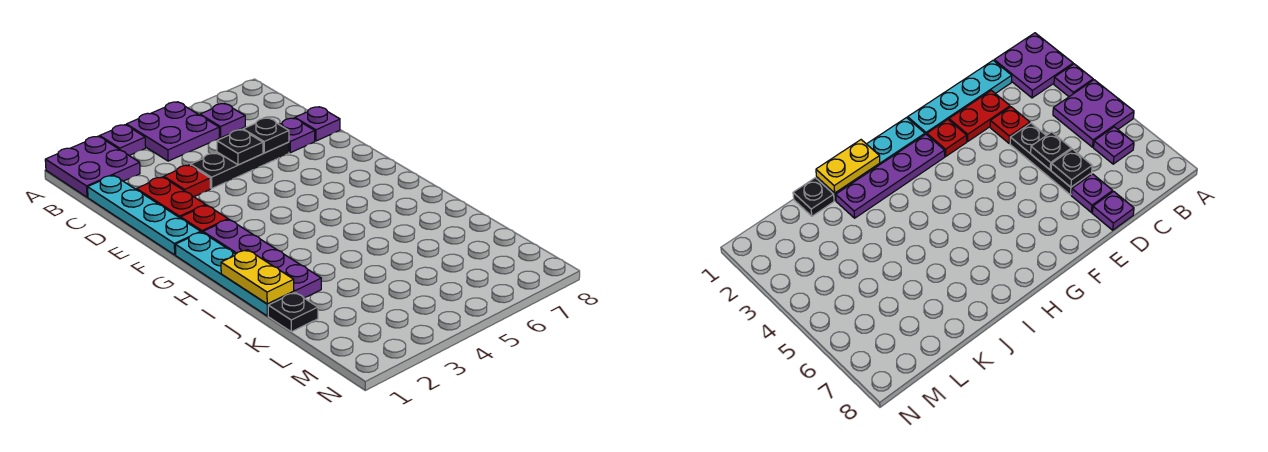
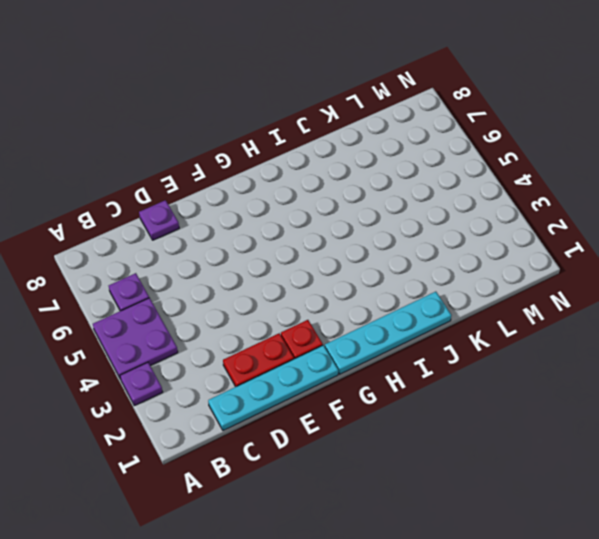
none -> purple plate A1:B2 level 1
none -> red plate D3 level 1
none -> black plate D4:D6 level 1

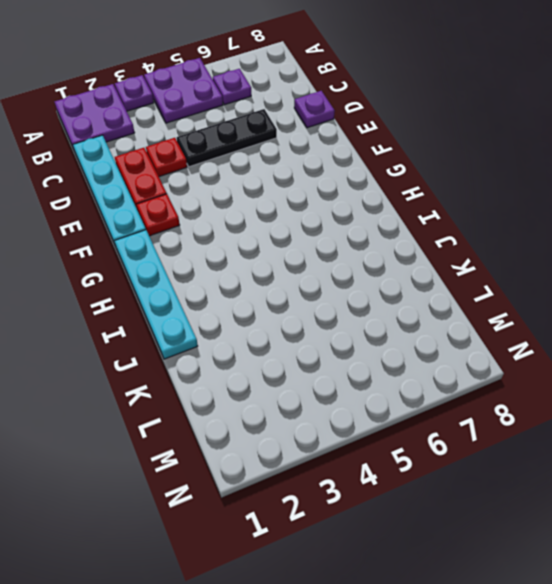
none -> purple plate D7 level 1
none -> purple plate G2:J2 level 1
none -> black plate K1 level 1

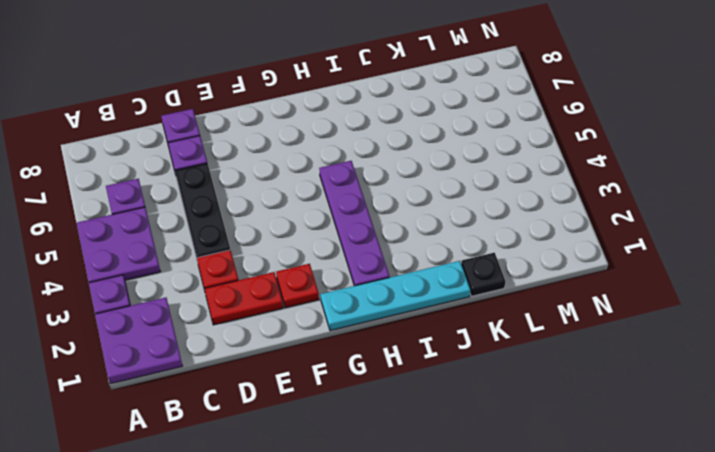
purple plate H2:H5 level 1 -> purple plate G2:J2 level 1
none -> cyan plate C1:F1 level 1
none -> black plate D5 level 2
none -> black plate D6 level 2

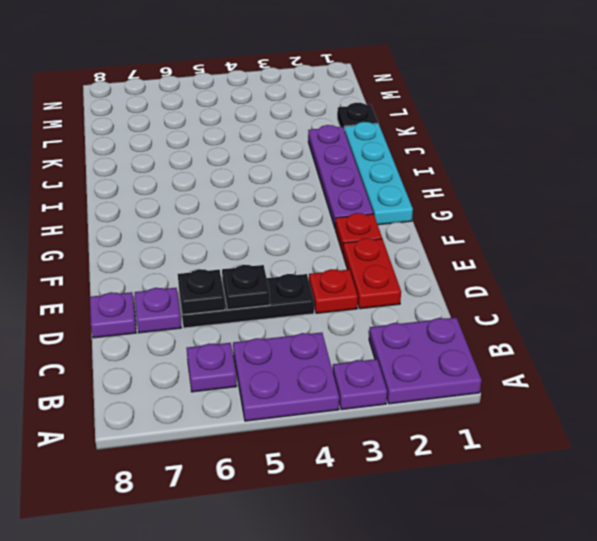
none -> cyan plate C1:F1 level 1
none -> yellow plate I1:J1 level 2

